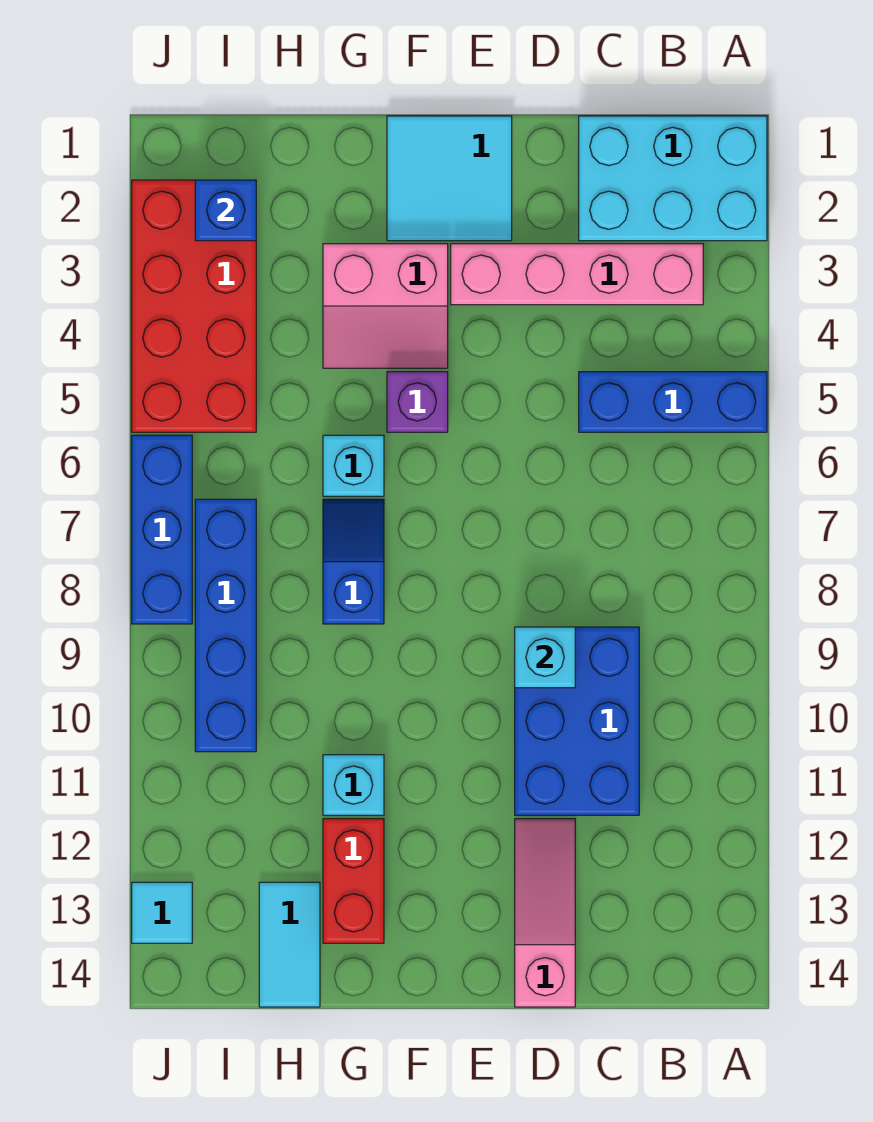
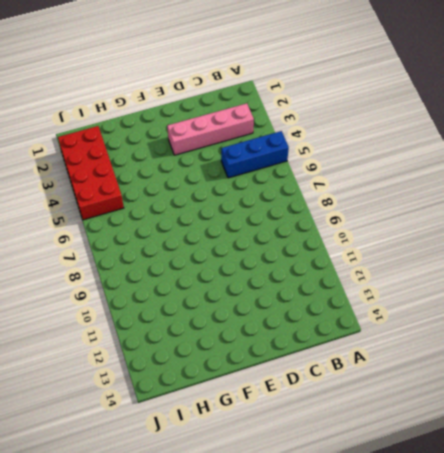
none -> cyan brick A1:C2 level 1
none -> blue brick C9:D11 level 1
none -> pink slope D12:D14 level 1 top 14

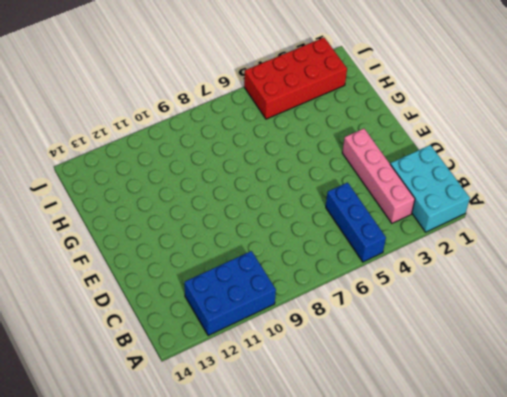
blue brick A10:B12 level 1 -> blue brick C9:D11 level 1
none -> pink slope D12:D14 level 1 top 14
none -> cyan tile E1:F2 level 1
none -> pink slope F3:G4 level 1 top 3

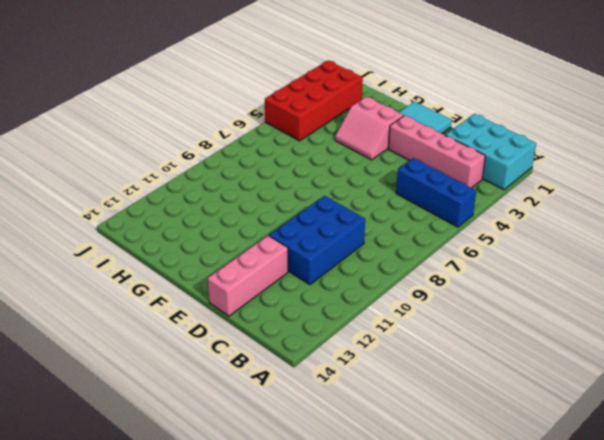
pink brick D12:D14 level 1 -> pink slope D12:D14 level 1 top 14
none -> purple brick F5 level 1
none -> cyan brick G6 level 1
none -> blue slope G7:G8 level 1 top 8

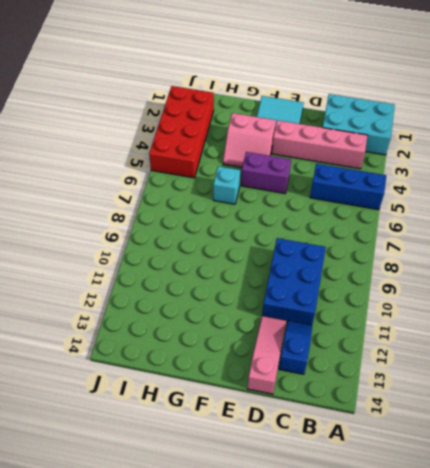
blue slope C12:C13 level 1 top 13 -> blue slope G7:G8 level 1 top 8
purple brick E5:F5 level 1 -> purple brick F5 level 1
none -> cyan brick G11 level 1
none -> red brick G12:G13 level 1
none -> cyan tile H13:H14 level 1

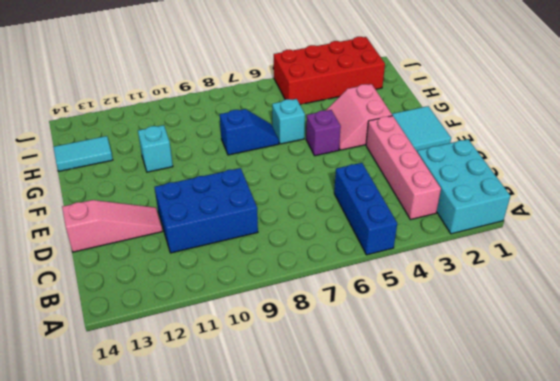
none -> red brick G12:G13 level 1
none -> blue brick I7:I10 level 1
none -> blue brick J6:J8 level 1

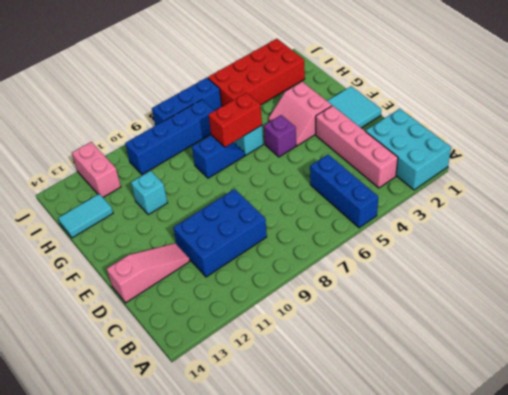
red brick G6:G7 level 2 -> red brick G12:G13 level 1
pink brick I12:J12 level 1 -> none
none -> cyan tile J13 level 1
none -> cyan brick D9 level 2
none -> blue brick I2 level 2

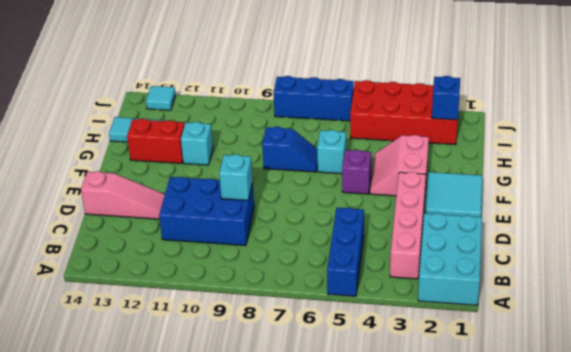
none -> blue brick I7:I10 level 1

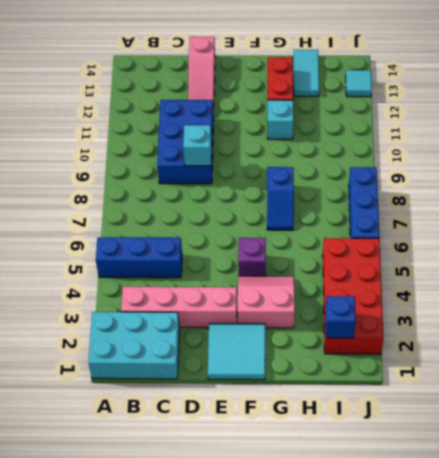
none -> cyan brick G6 level 1
none -> blue brick I7:I10 level 1

